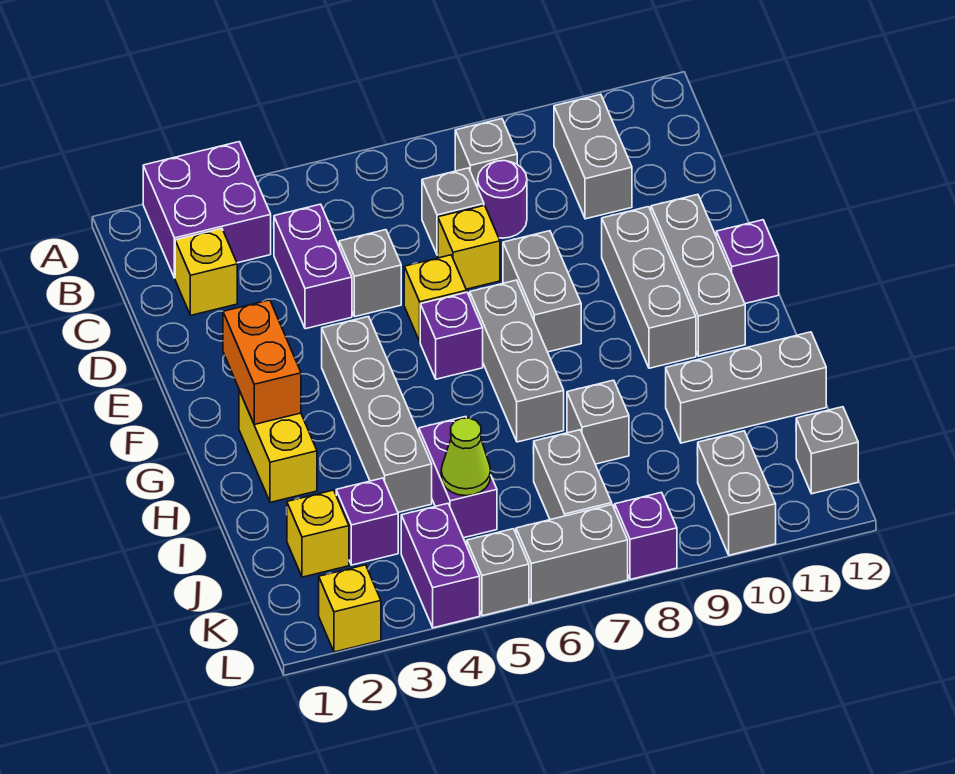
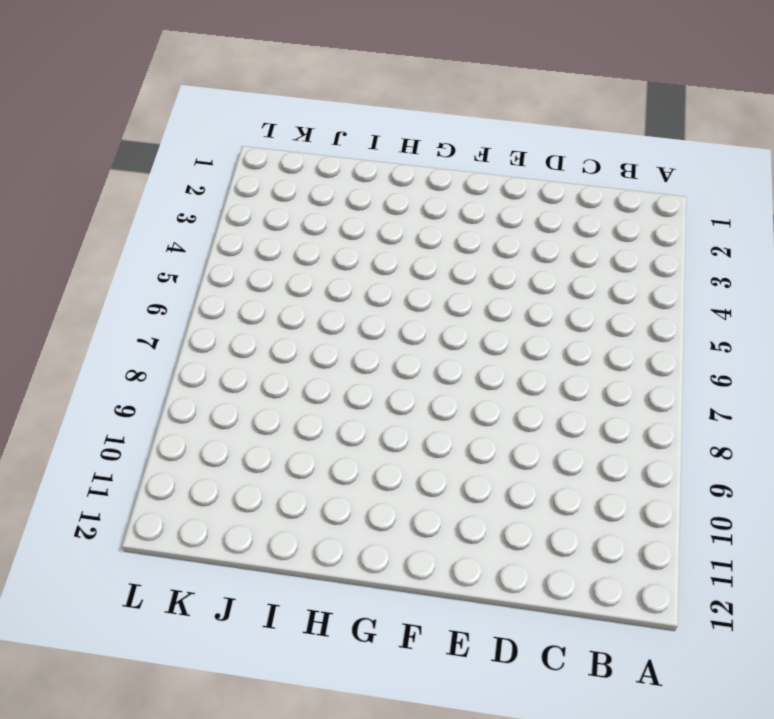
none -> purple brick A2:B3 level 1
none -> grey brick B8 level 1
none -> grey brick B10:C10 level 1
none -> yellow brick C2 level 1

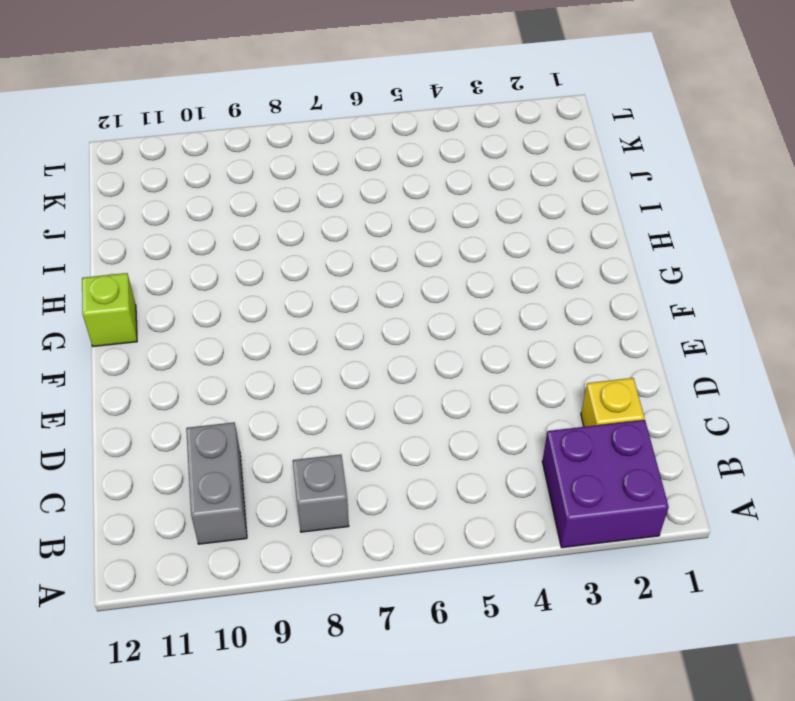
lime brick G12 level 1 -> none
none -> purple brick C4:D4 level 1
none -> grey brick C7 level 1
none -> purple round brick C8 level 1
none -> grey brick D5 level 1

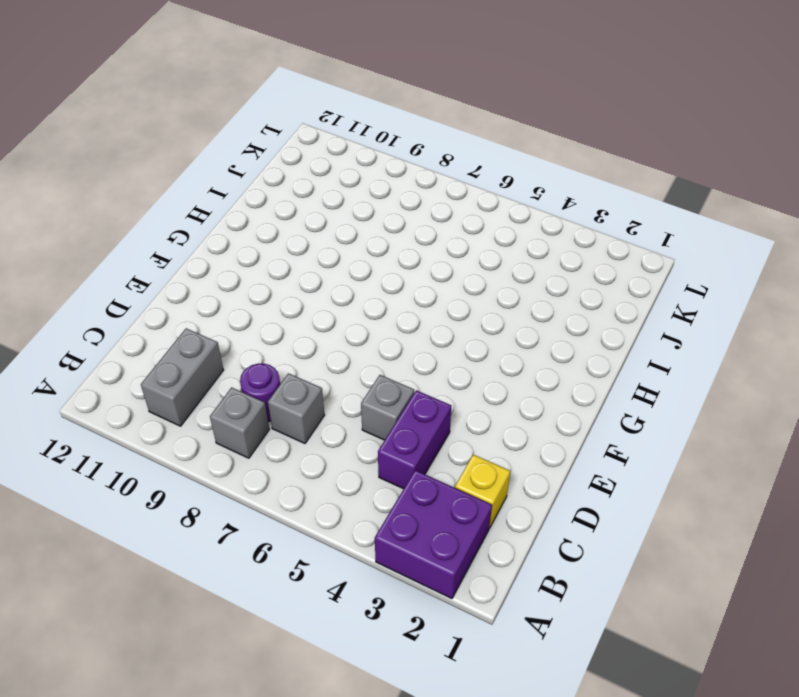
none -> yellow brick D7 level 1
none -> yellow brick E6 level 1
none -> grey brick E8:F8 level 1
none -> grey brick E10:G10 level 1

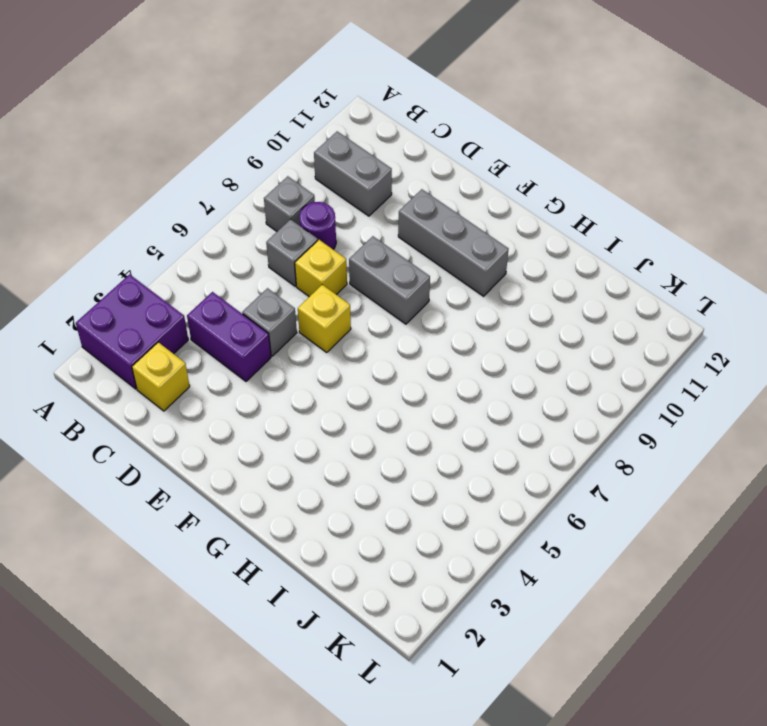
none -> grey brick E11:G11 level 1
none -> grey brick F4:I4 level 1
none -> purple brick F6 level 1
none -> grey brick F7:H7 level 1

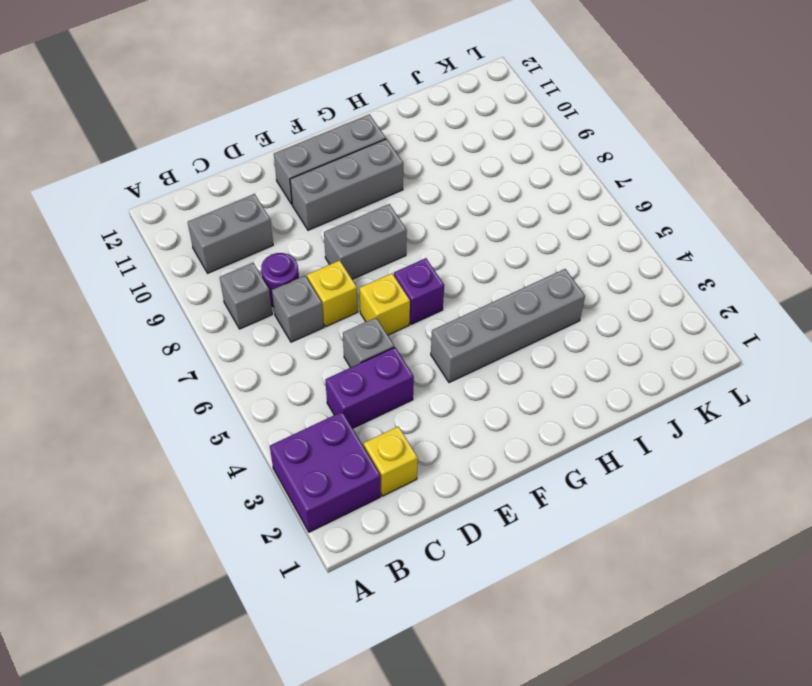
none -> grey brick F7:H7 level 1
none -> purple brick F12 level 1
none -> yellow brick G2:H2 level 1
none -> purple brick I5:J5 level 1

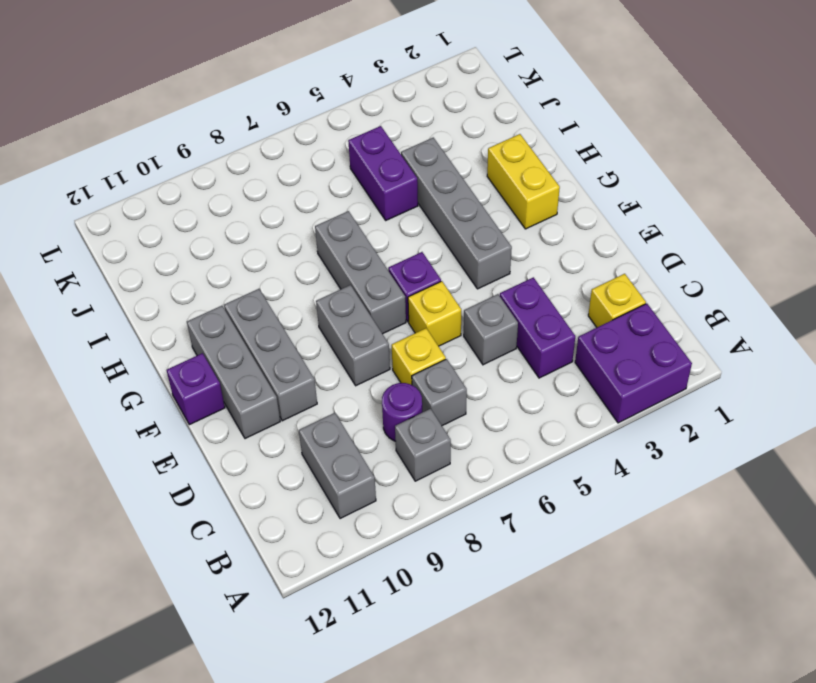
none -> grey brick I8 level 1
none -> grey brick I10:I12 level 1
none -> yellow brick J2 level 1
none -> purple brick J3 level 1

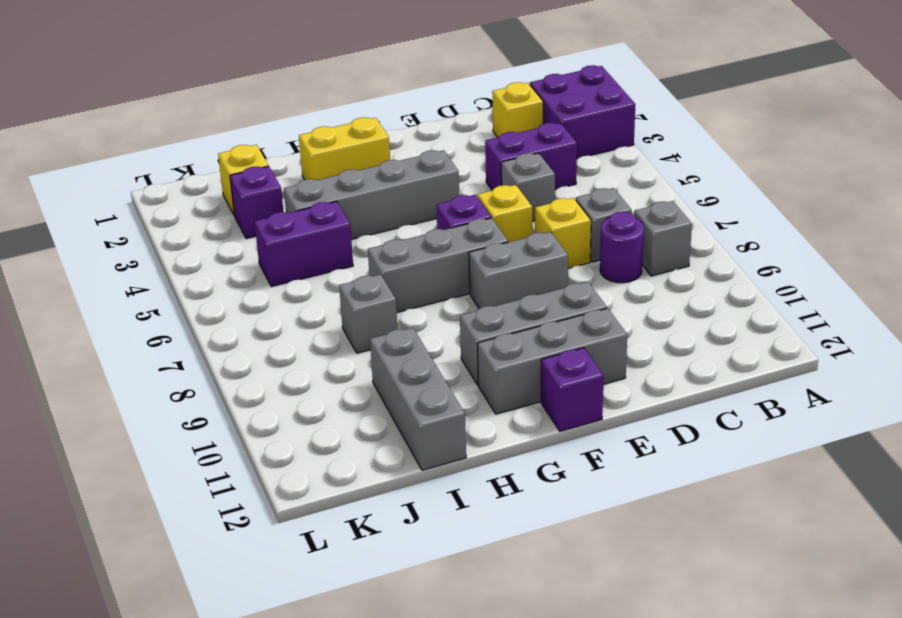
none -> grey brick B10:C10 level 1
none -> grey brick J7:K7 level 1
none -> purple brick K4:L4 level 1
none -> grey brick K10:L10 level 1

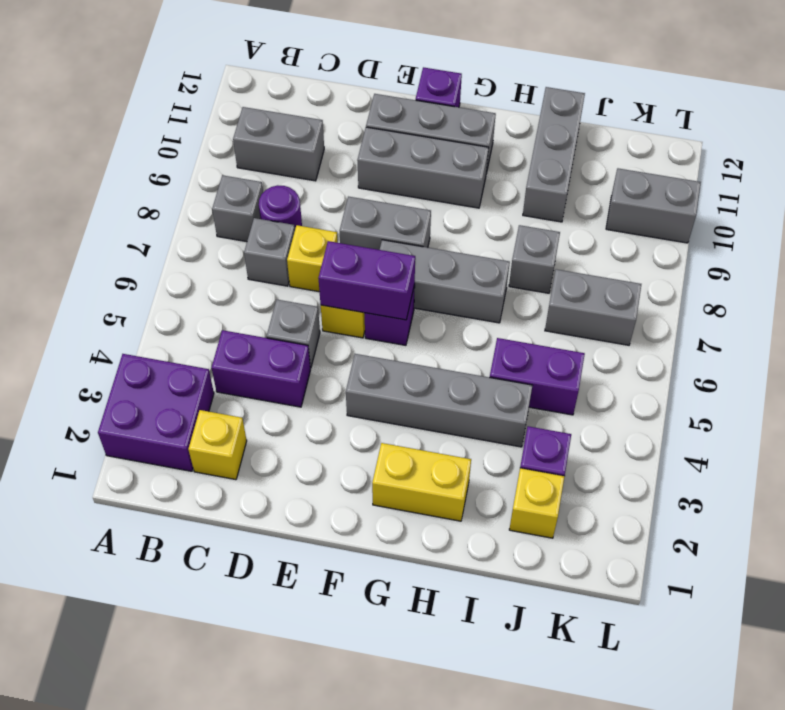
purple brick E6:F6 level 2 -> purple brick K4:L4 level 1
none -> grey brick K12 level 1
none -> yellow brick L2 level 1
none -> grey brick L5 level 1
none -> grey brick L6:L7 level 1

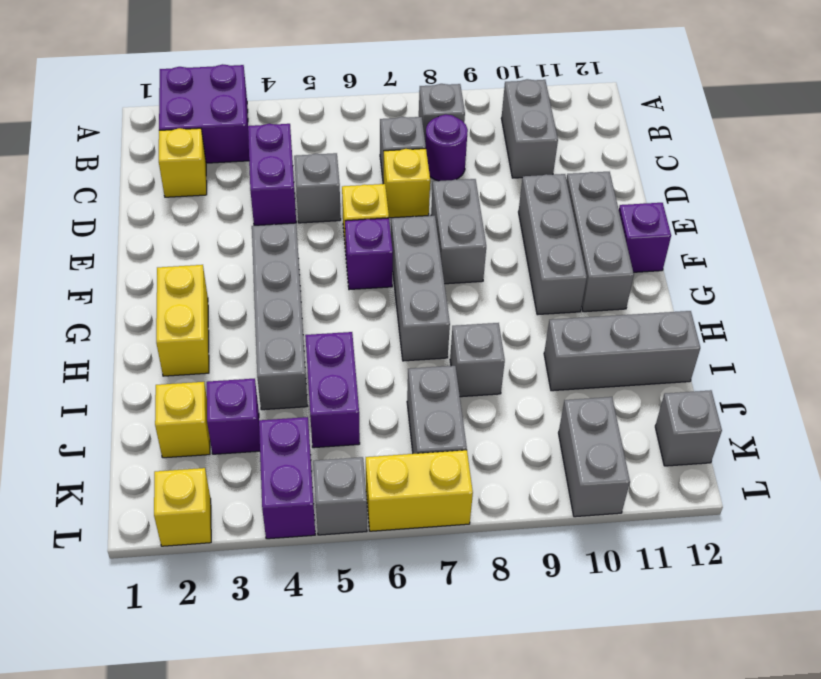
yellow brick L6:L7 level 1 -> grey brick L6:L7 level 1
none -> purple brick L8 level 1
none -> orange brick F2:G2 level 2
none -> lime cone J5 level 2

